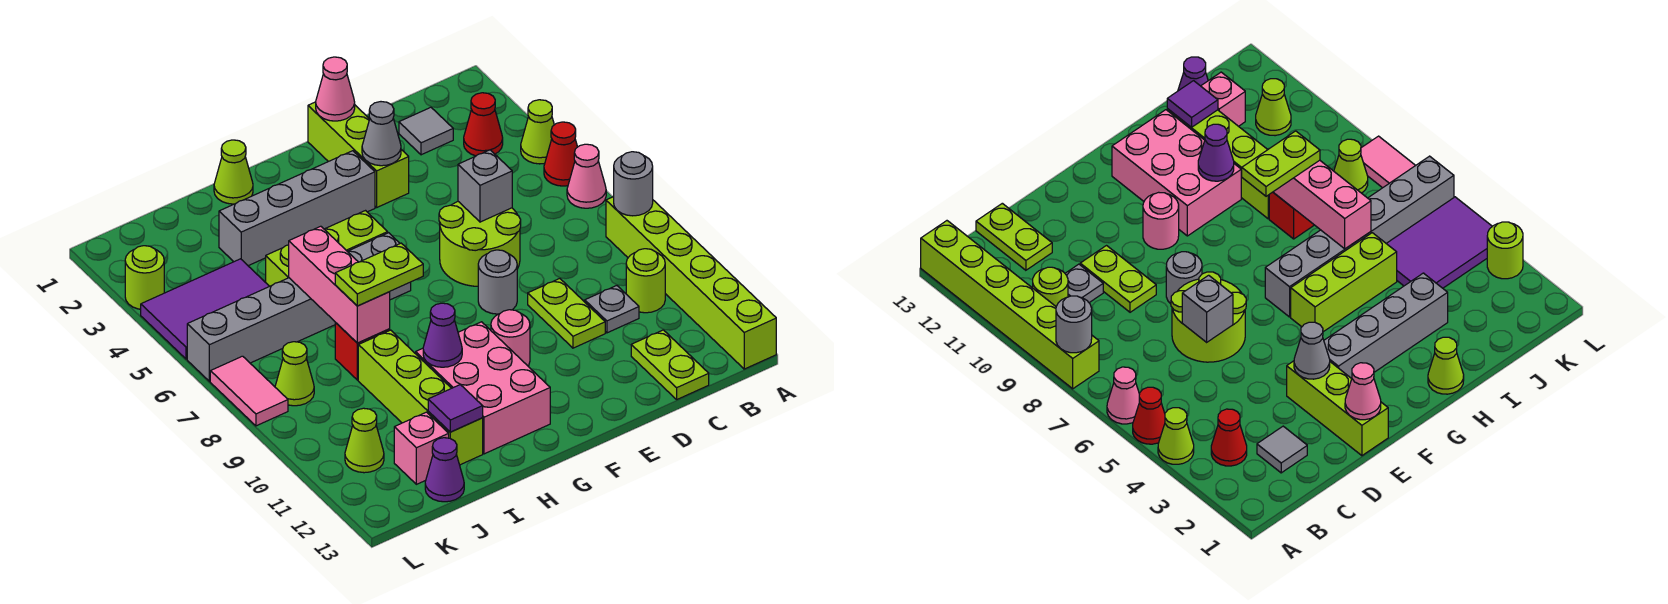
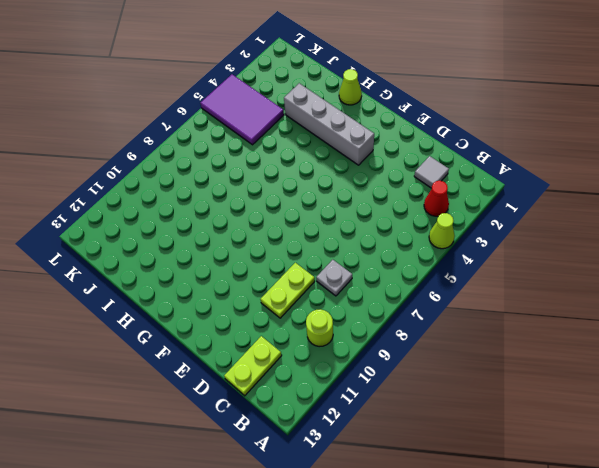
grey plate C8 level 1 -> grey plate C10 level 1
none -> red cone A5 level 1
none -> pink cone A6 level 1
none -> lime brick A8:A13 level 1
none -> lime round brick D6:E7 level 1

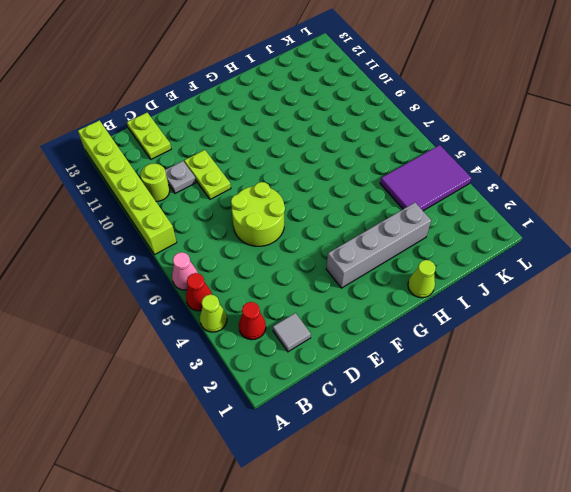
none -> lime brick E1:E3 level 1
none -> grey round brick E8 level 1
none -> pink round brick F10 level 1
none -> lime brick G5:I5 level 1

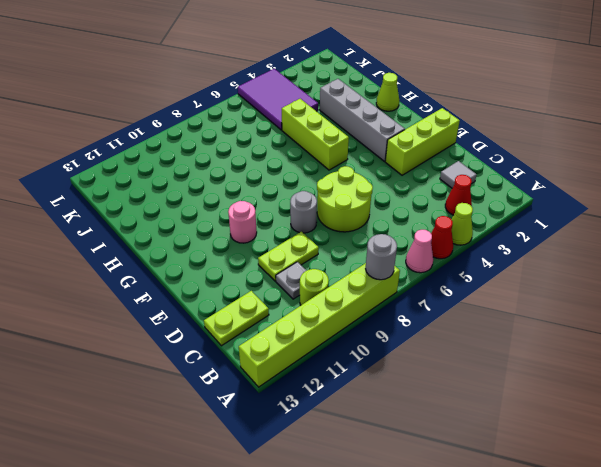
none -> grey brick G6:L6 level 1
none -> pink brick G10:H12 level 1
none -> red brick I8 level 1
none -> lime brick I9:I12 level 1

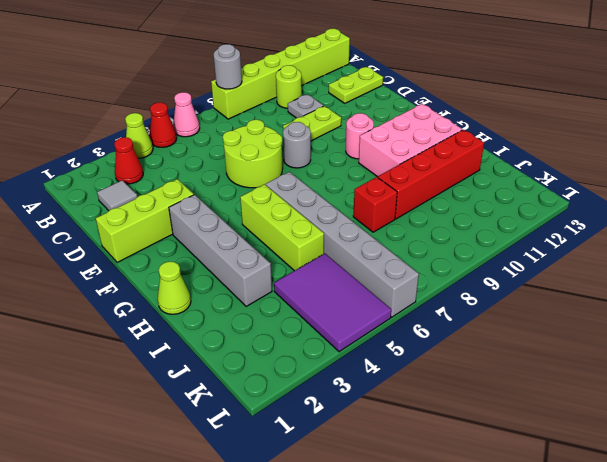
red brick I9:I12 level 1 -> lime brick I9:I12 level 1
none -> pink brick J12 level 1
none -> purple cone J13 level 1
none -> lime cone K8 level 1
none -> lime cone K11 level 1

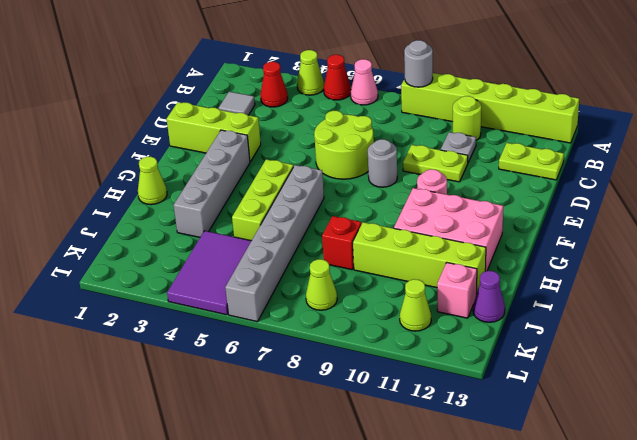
none -> lime round brick L3 level 1
none -> pink tile L7:L8 level 1
none -> grey brick D6 level 2
none -> pink cone E1 level 2

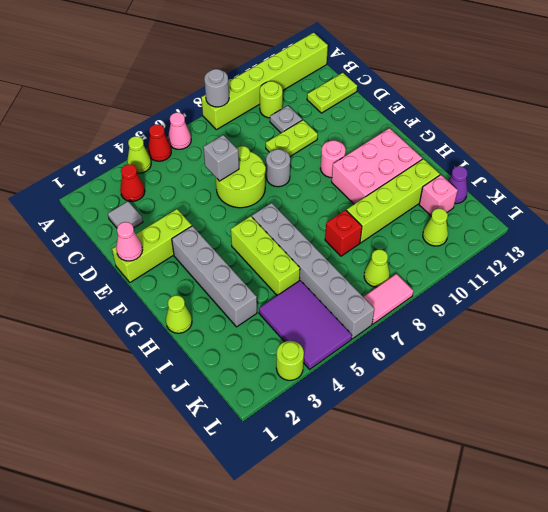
none -> grey cone E3 level 2
none -> purple cone H10 level 2
none -> pink brick I6:I8 level 2
none -> purple tile I12 level 2

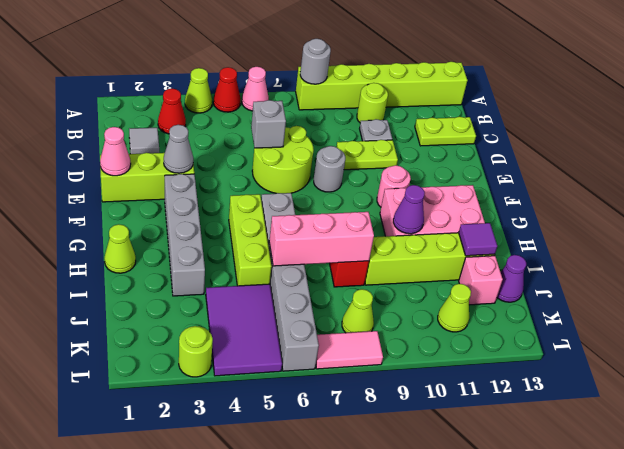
none -> lime plate H8:I8 level 3

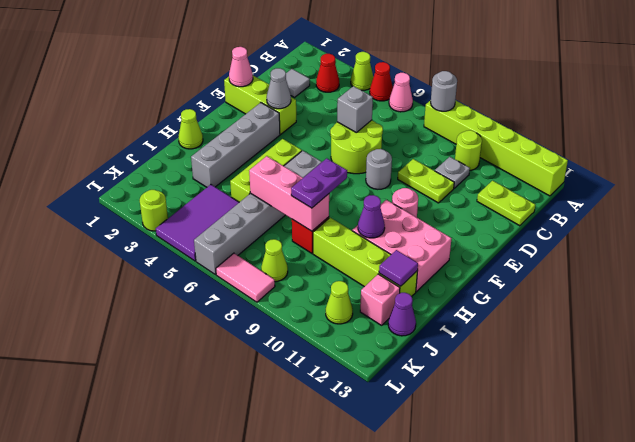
purple plate H8:I8 level 3 -> lime plate H8:I8 level 3

